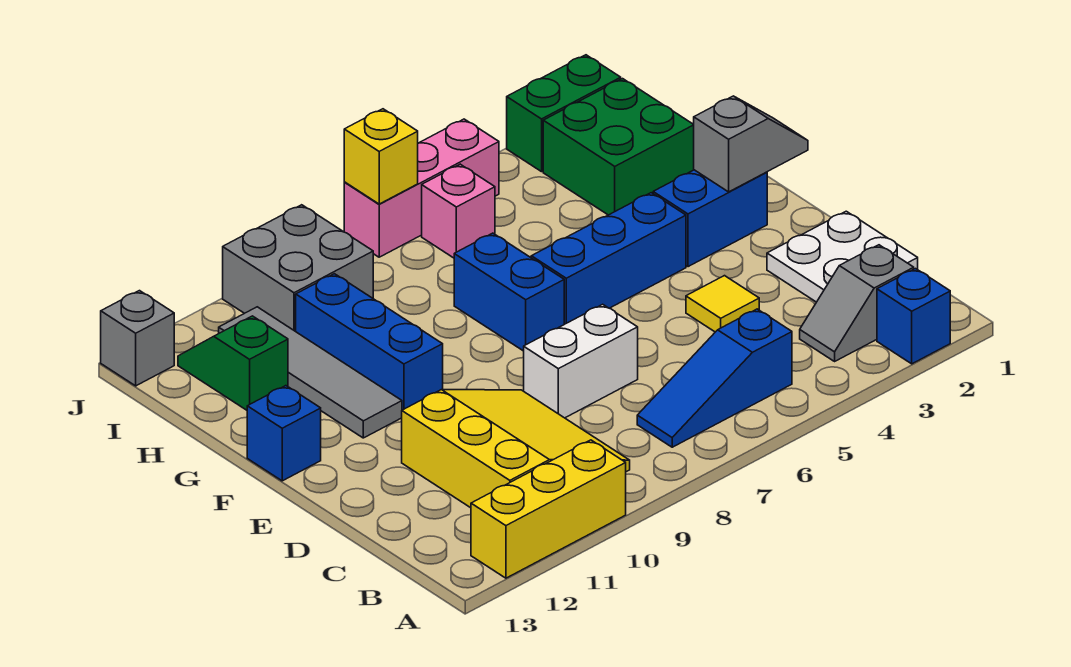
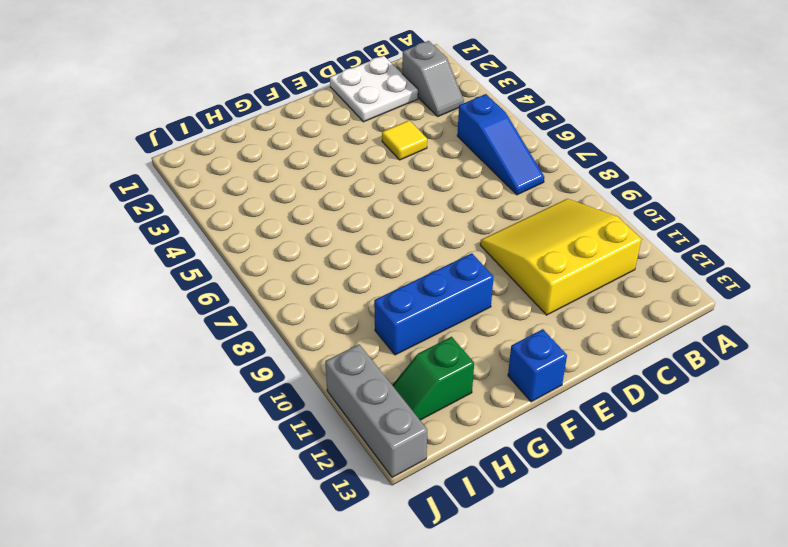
grey brick J11:J13 level 1 -> grey brick J13 level 1
none -> blue brick A2 level 1
none -> yellow brick A10:A12 level 1
none -> white brick D7:D8 level 1

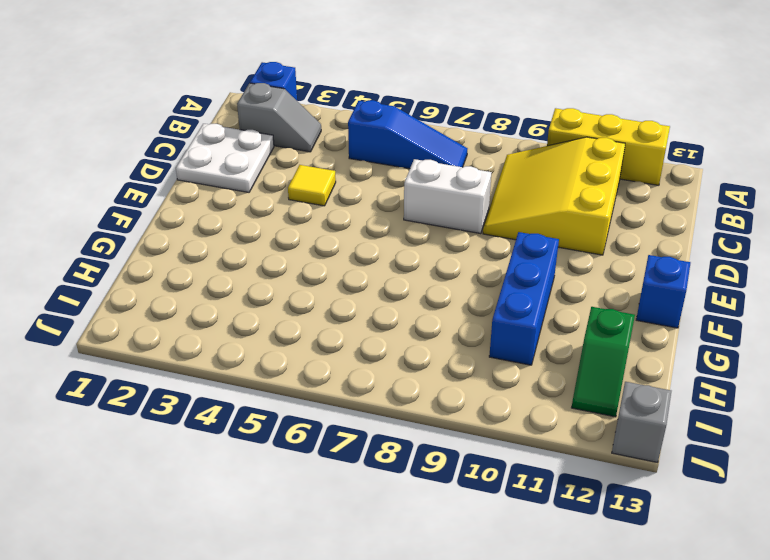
none -> blue brick F2:F3 level 1
none -> blue brick F4:F6 level 1
none -> blue brick F7:G7 level 1

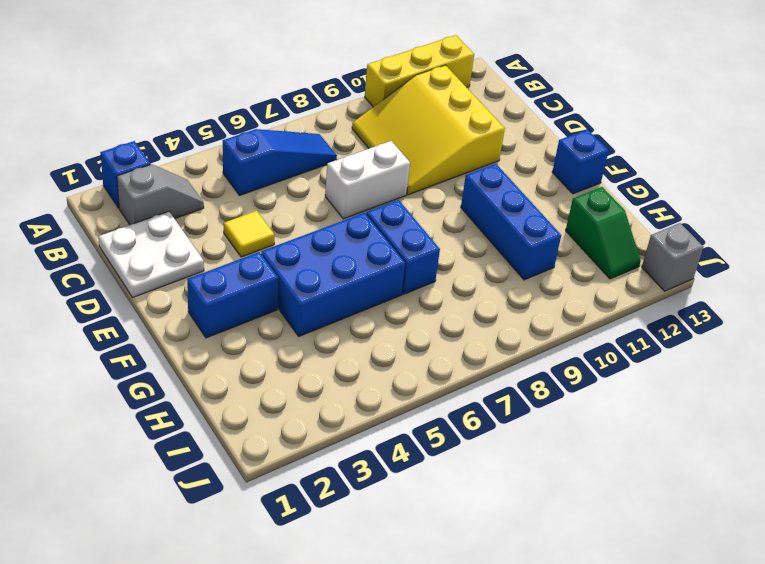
blue brick F4:G6 level 1 -> blue brick F4:F6 level 1
none -> grey tile F11:I11 level 1
none -> green brick H2:I3 level 1
none -> pink brick I6 level 1

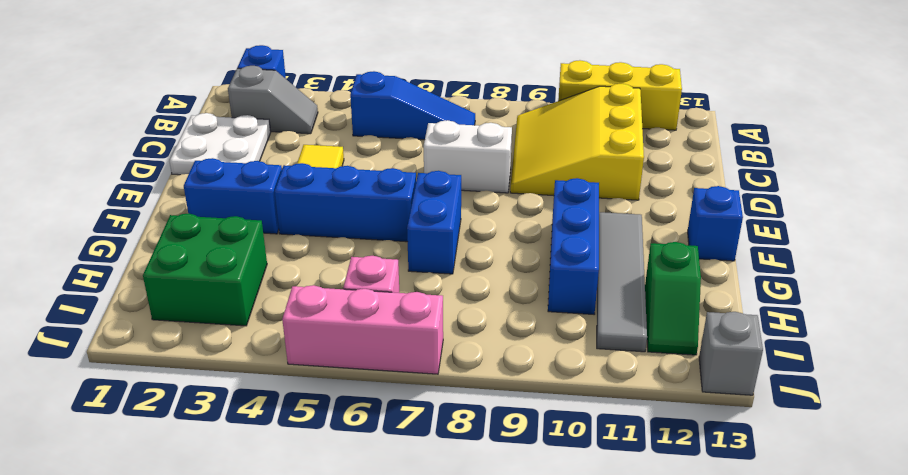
none -> grey brick I9:J10 level 1
none -> green brick J2:J3 level 1
none -> grey slope F1:F2 level 2 top 2

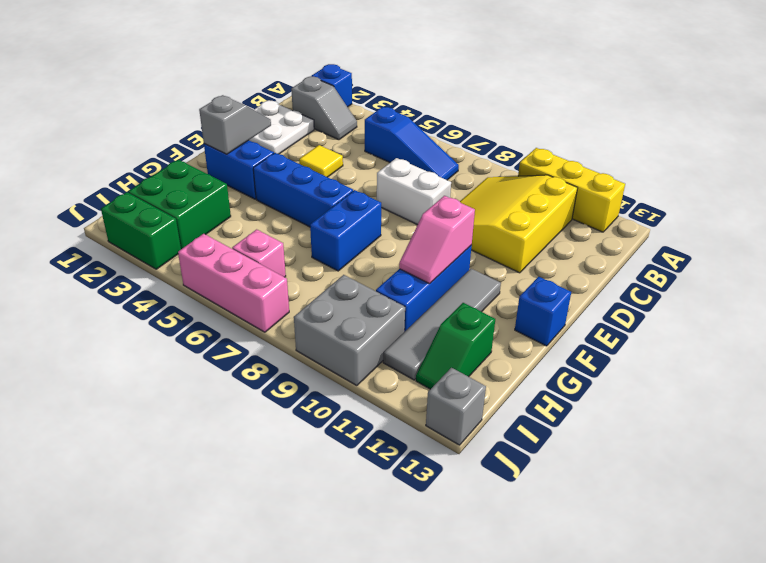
grey slope E2:F2 level 2 top F -> grey slope F1:F2 level 2 top 2
pink slope F10:G10 level 2 top F -> none
none -> yellow brick J7 level 2

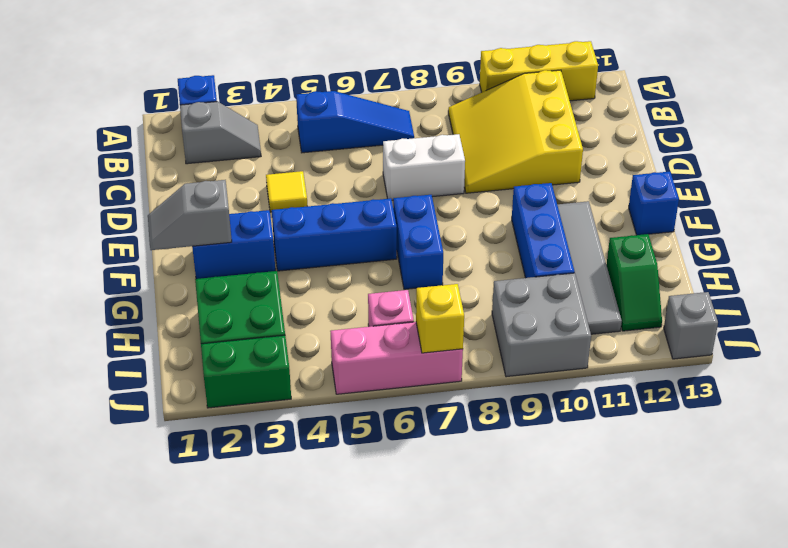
none -> white plate C1:D2 level 1

